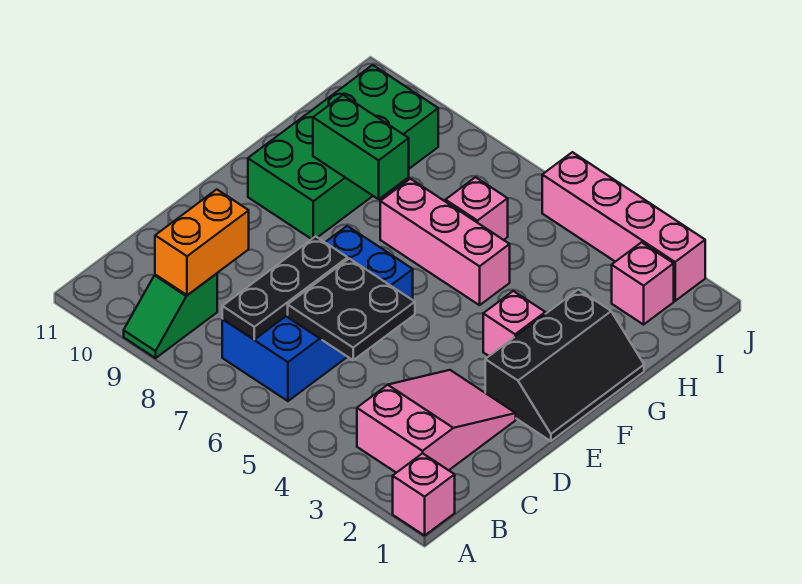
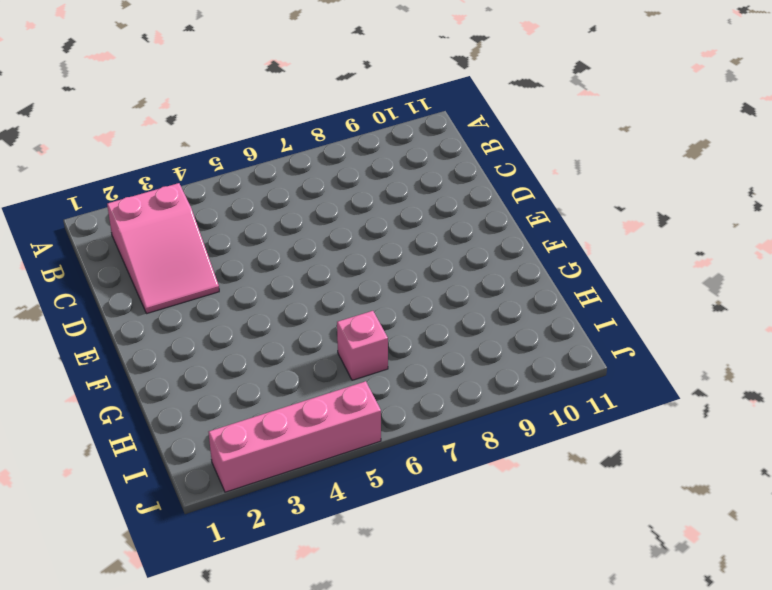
none -> pink brick A1 level 1
none -> green slope A9:B9 level 1 top B
none -> blue brick B6:E7 level 1

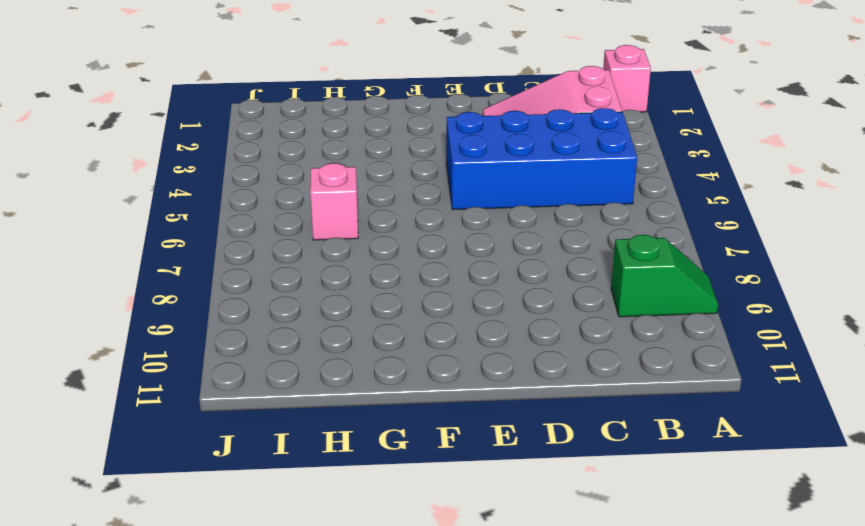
blue brick B4:E5 level 1 -> blue brick B6:E7 level 1
none -> black slope E1:G2 level 1 top 2
none -> pink brick F3 level 1
none -> green brick F9:I10 level 1

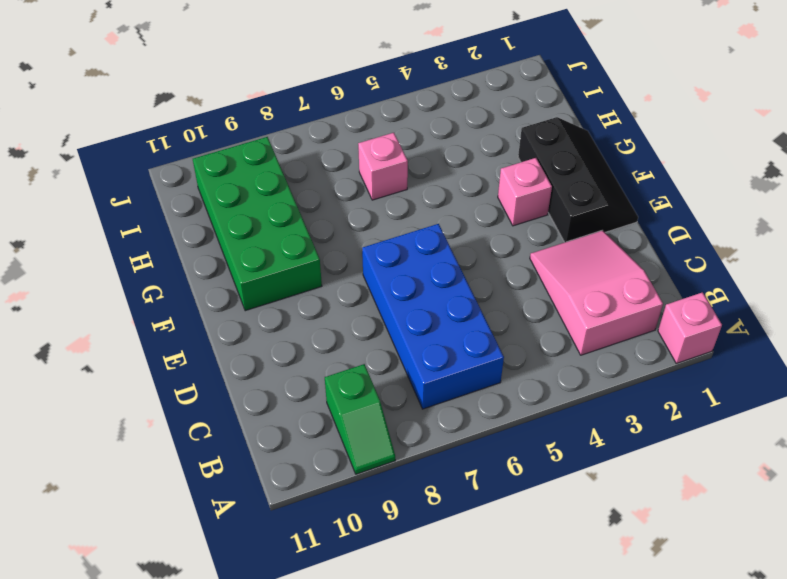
none -> pink brick G5:G7 level 1
none -> pink brick I2 level 1
none -> pink brick J2:J5 level 1

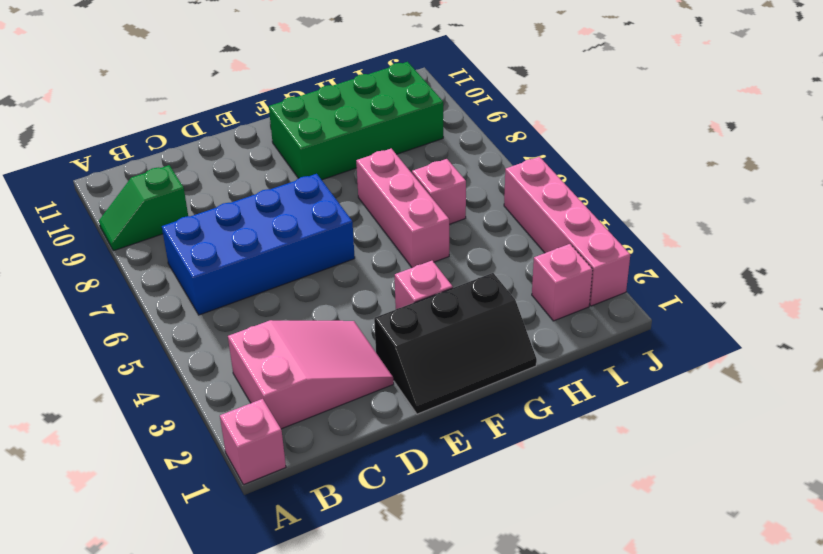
none -> black plate B7:D7 level 2
none -> orange brick B9:C9 level 2
none -> black plate C5:D6 level 2

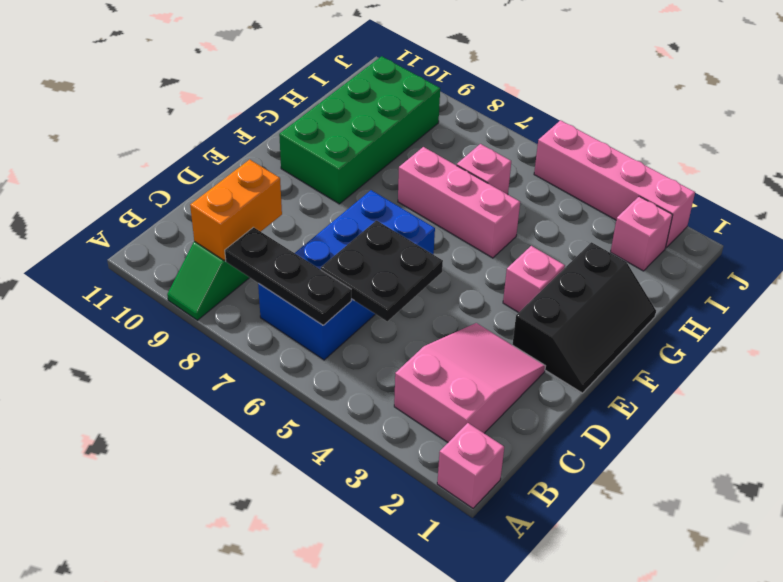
black plate B6:B8 level 2 -> black plate B7:D7 level 2
none -> green brick G8:G9 level 2

